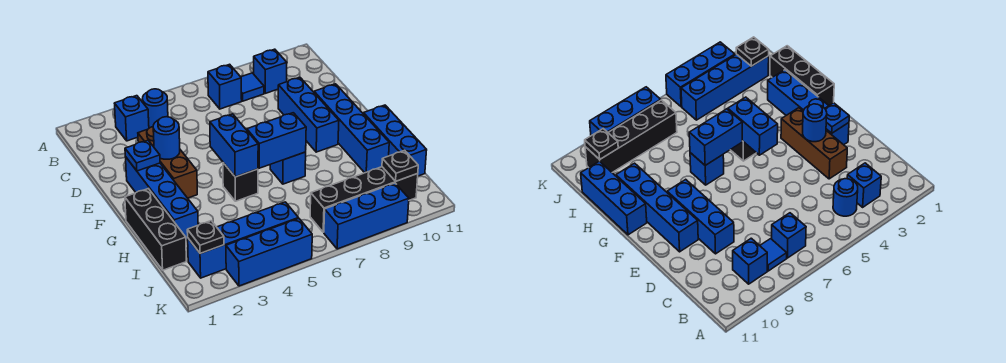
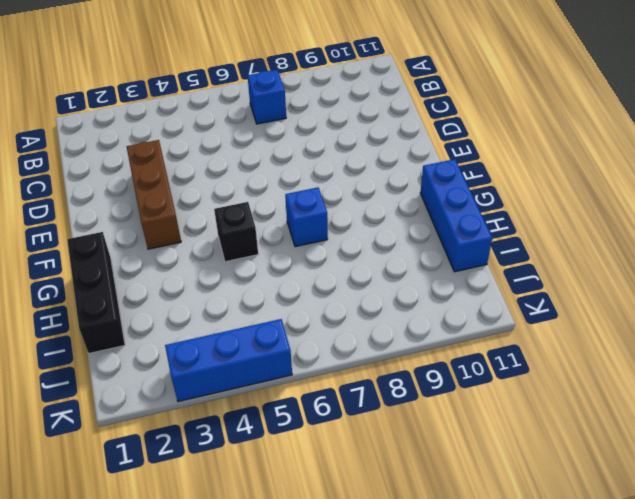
none -> blue brick B3 level 1
none -> blue round brick B4 level 1
none -> blue tile B8 level 1

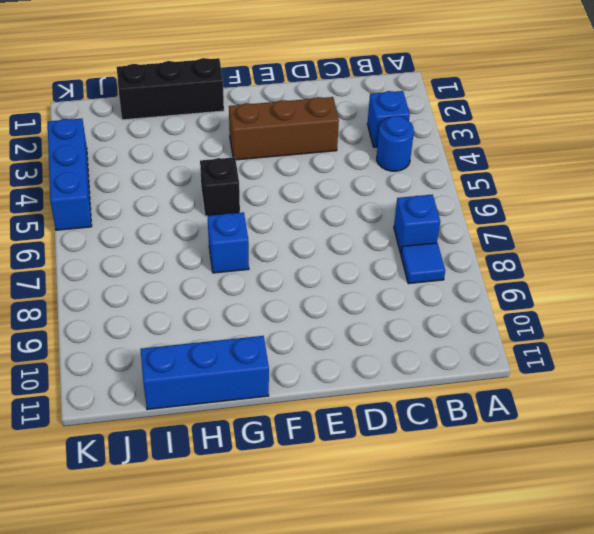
none -> blue brick B9 level 1
none -> blue brick D9:F9 level 1
none -> blue brick E2:H2 level 1

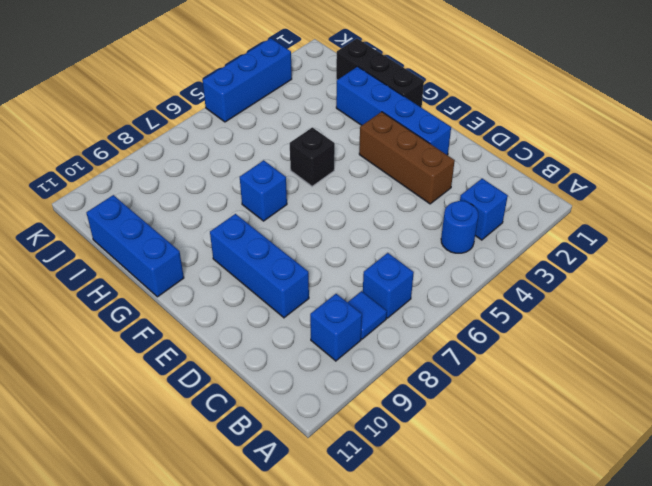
none -> blue brick E10:H10 level 1
none -> blue brick J2:J5 level 1
none -> black brick J7:J10 level 1

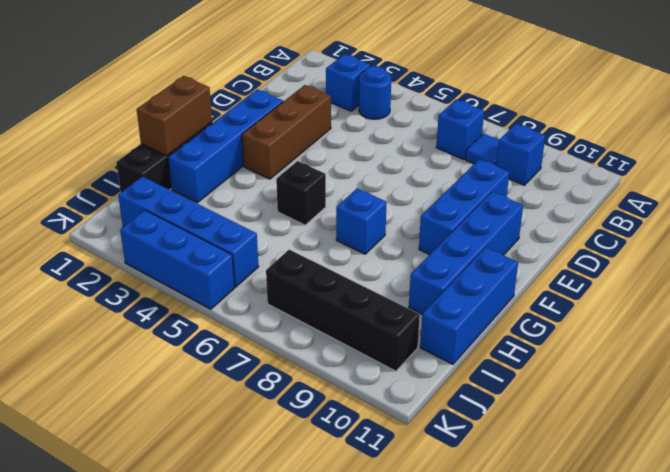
brown brick G1:H1 level 2 -> none
none -> blue brick K7:K9 level 1
none -> blue plate E2 level 2
none -> blue round brick E3 level 2

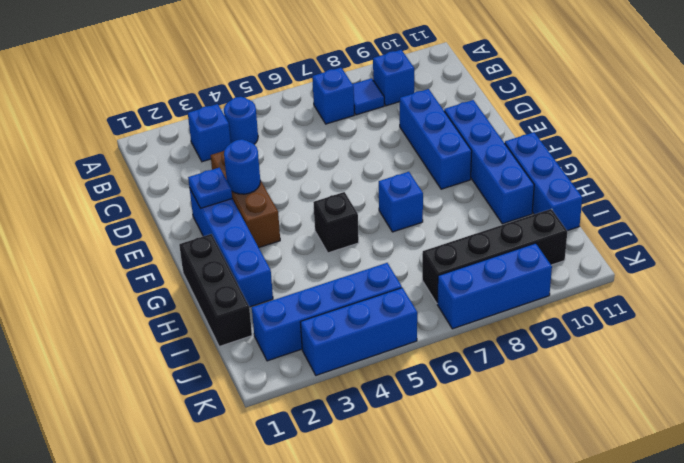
none -> blue brick F5:G5 level 2
none -> blue brick G6:G7 level 2
none -> black plate J2 level 2

